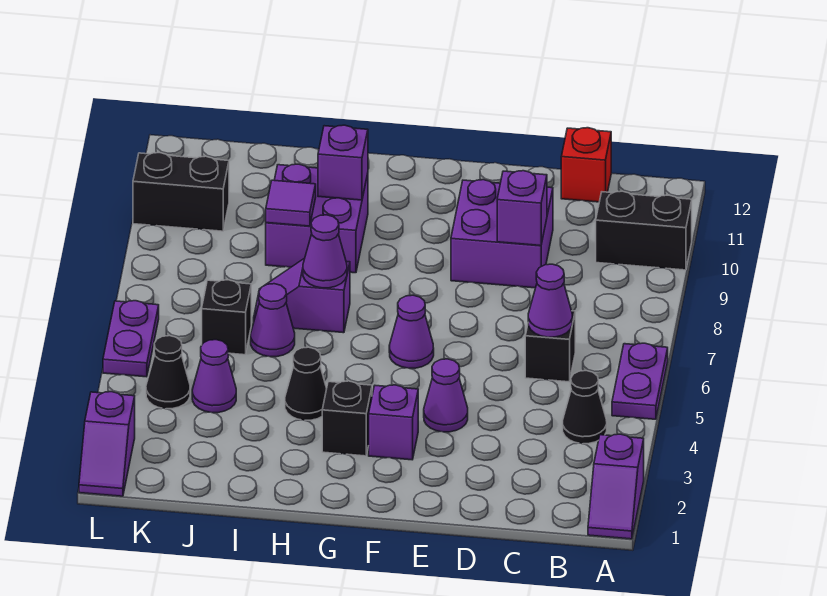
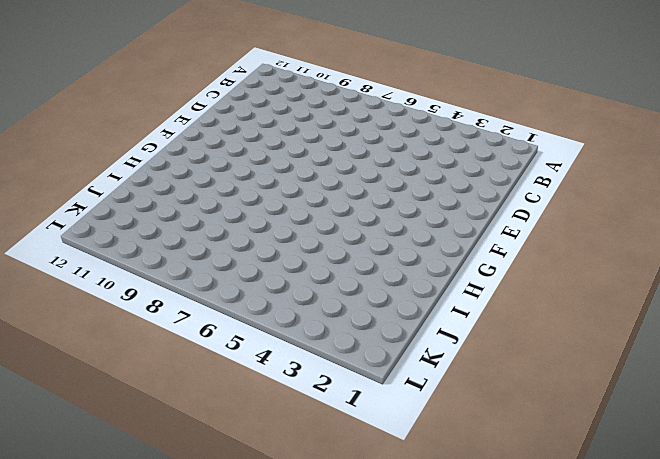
none -> purple slope A1:A2 level 1 top 2
none -> purple plate A5:A6 level 1
none -> black brick A10:B10 level 1

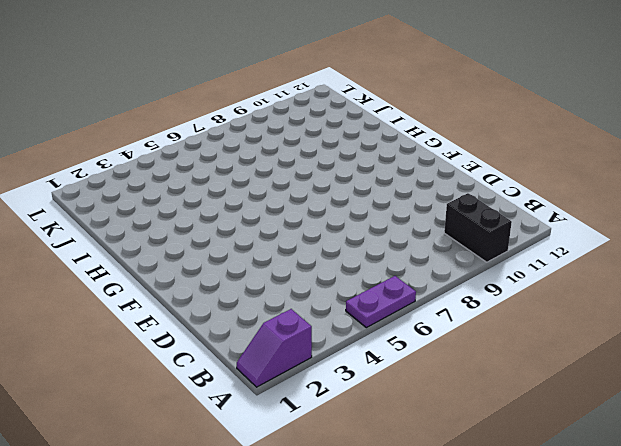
none -> black cone B4 level 1
none -> black brick C6 level 1
none -> red brick C12 level 1

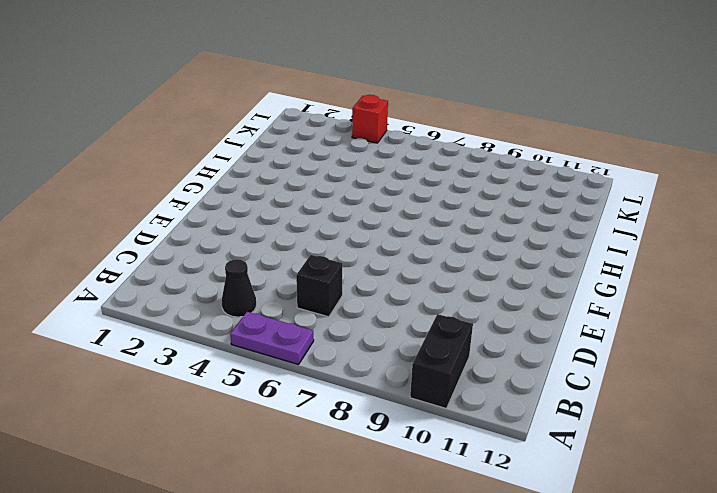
red brick L4 level 1 -> red brick C12 level 1
none -> purple slope A1:A2 level 1 top 2
none -> purple brick D9:E10 level 1
none -> purple cone E4 level 1

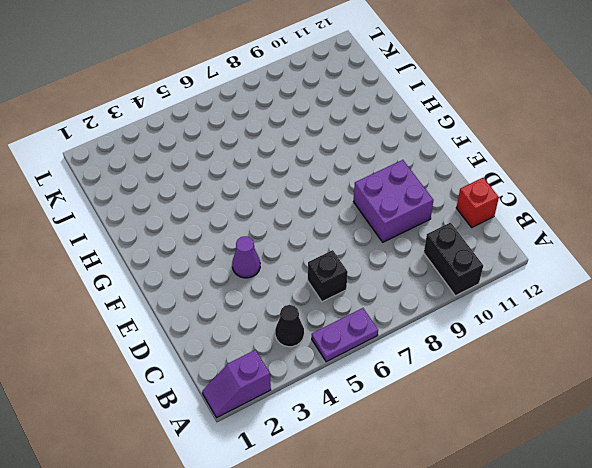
none -> purple brick F3 level 1
none -> purple cone F6 level 1
none -> black brick G3 level 1

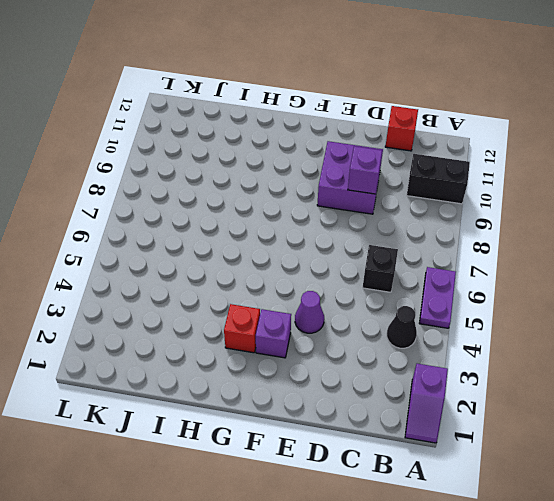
red brick G3 level 1 -> black brick G3 level 1
none -> purple cone F6 level 1
none -> black cone H4 level 1
none -> purple slope H7:I7 level 1 top H

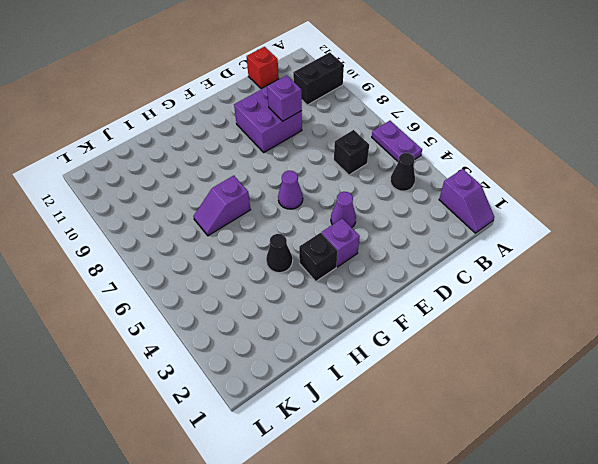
none -> purple brick H9:I10 level 1
none -> purple cone I6 level 1
none -> purple cone J4 level 1

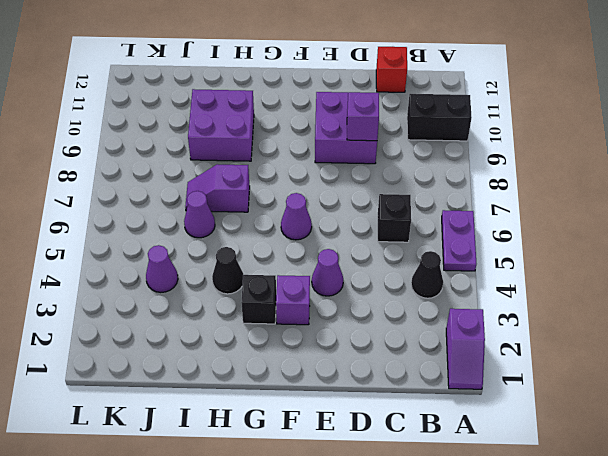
none -> black brick J6 level 1
none -> black cone K4 level 1
none -> black brick K10:L10 level 1

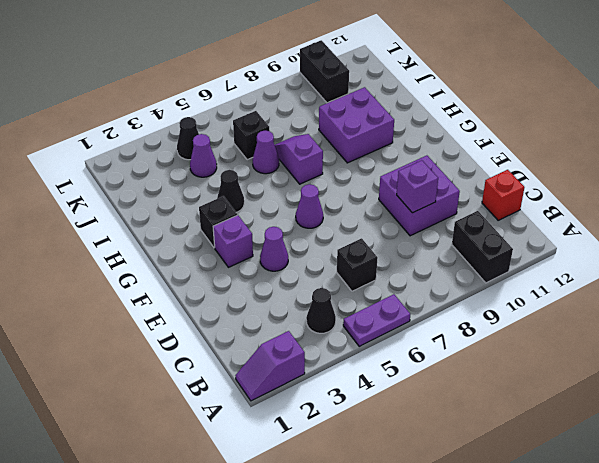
none -> purple slope L1:L2 level 1 top 2
none -> purple plate L5:L6 level 1
none -> purple cone C6 level 2

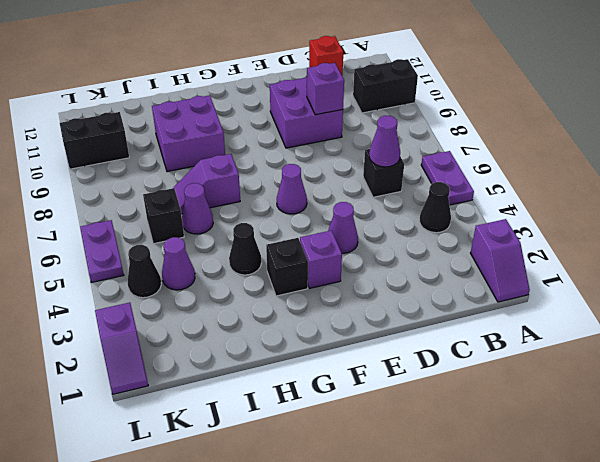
none -> purple cone H7 level 2
none -> purple brick H10 level 2
none -> purple tile I9 level 2

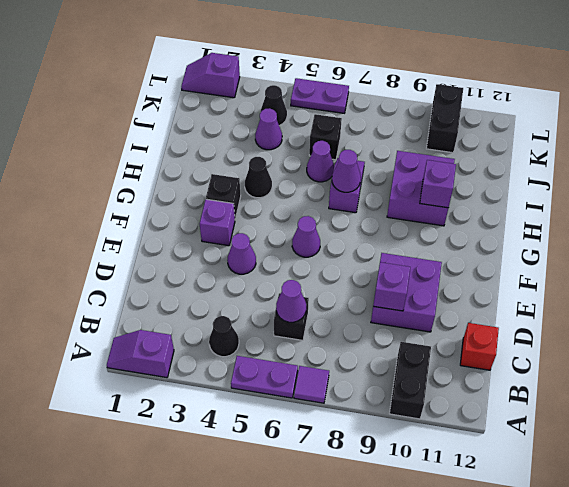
purple tile A7 level 1 -> purple tile I9 level 2

